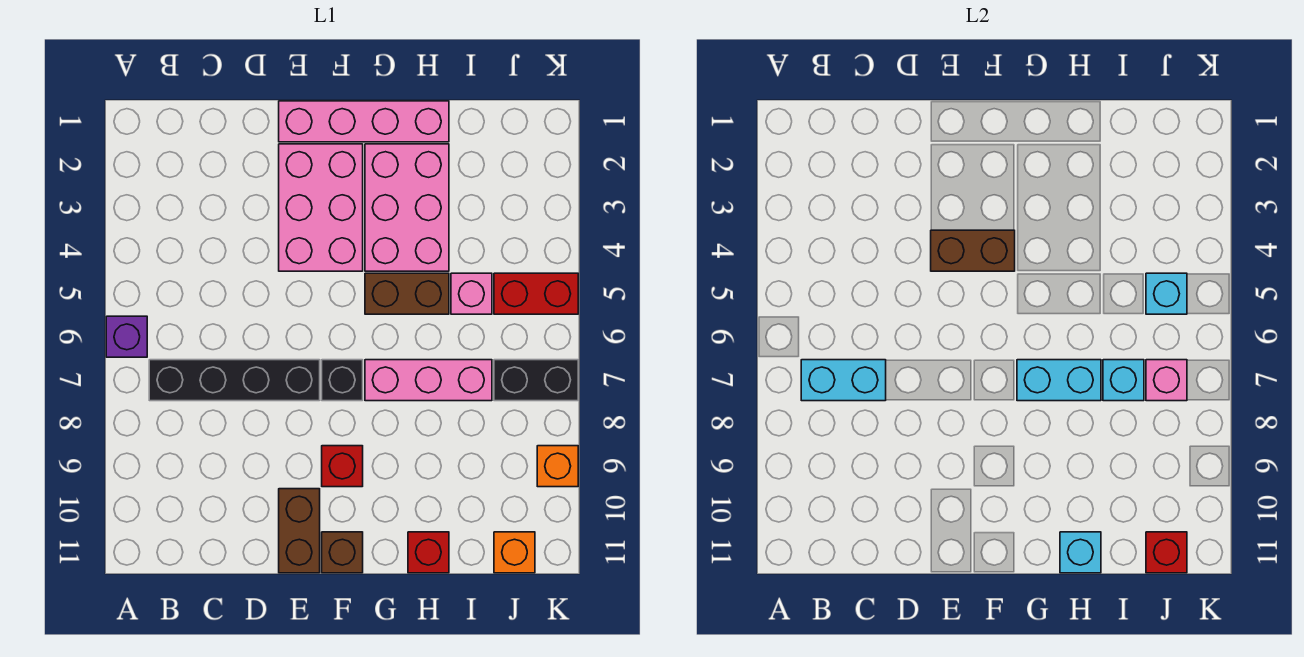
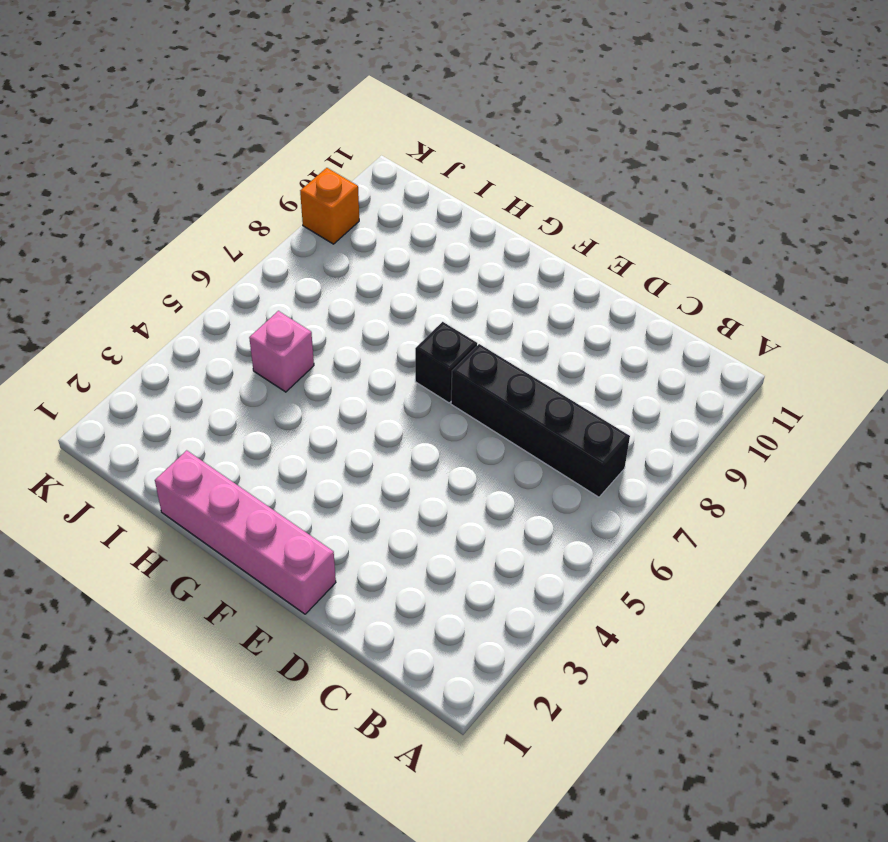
none -> purple brick A6 level 1
none -> pink brick E2:F4 level 1
none -> brown brick E10:E11 level 1

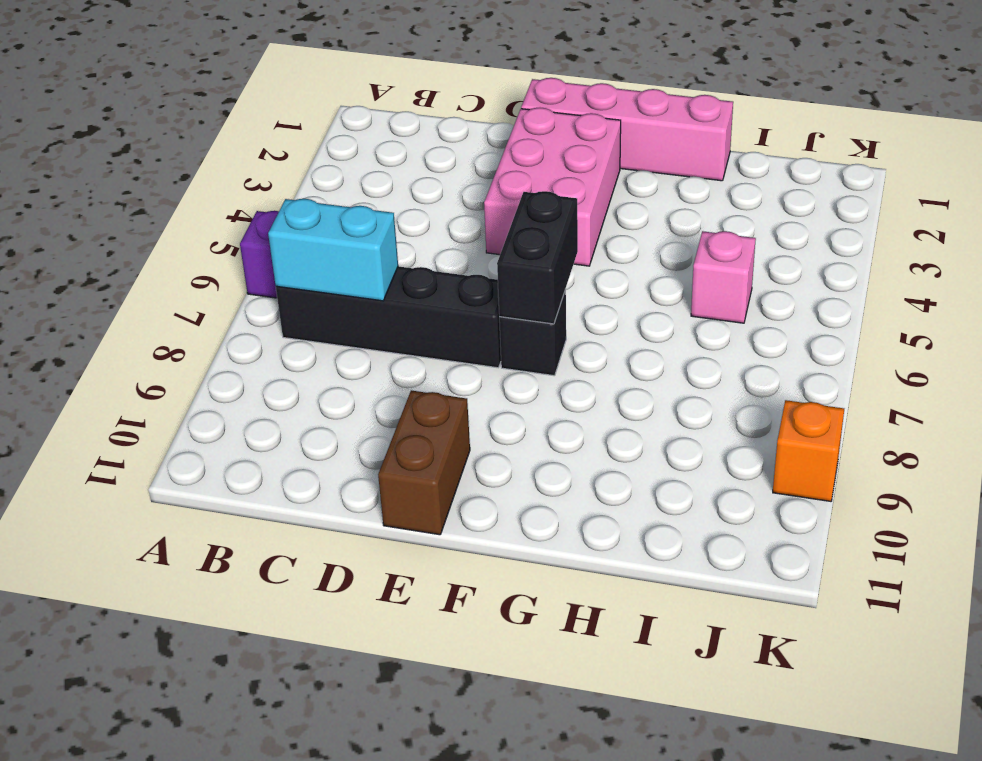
black brick F6:F7 level 2 -> black brick J7:K7 level 1
none -> red brick F9 level 1
none -> brown brick F11 level 1
none -> pink brick G2:H4 level 1

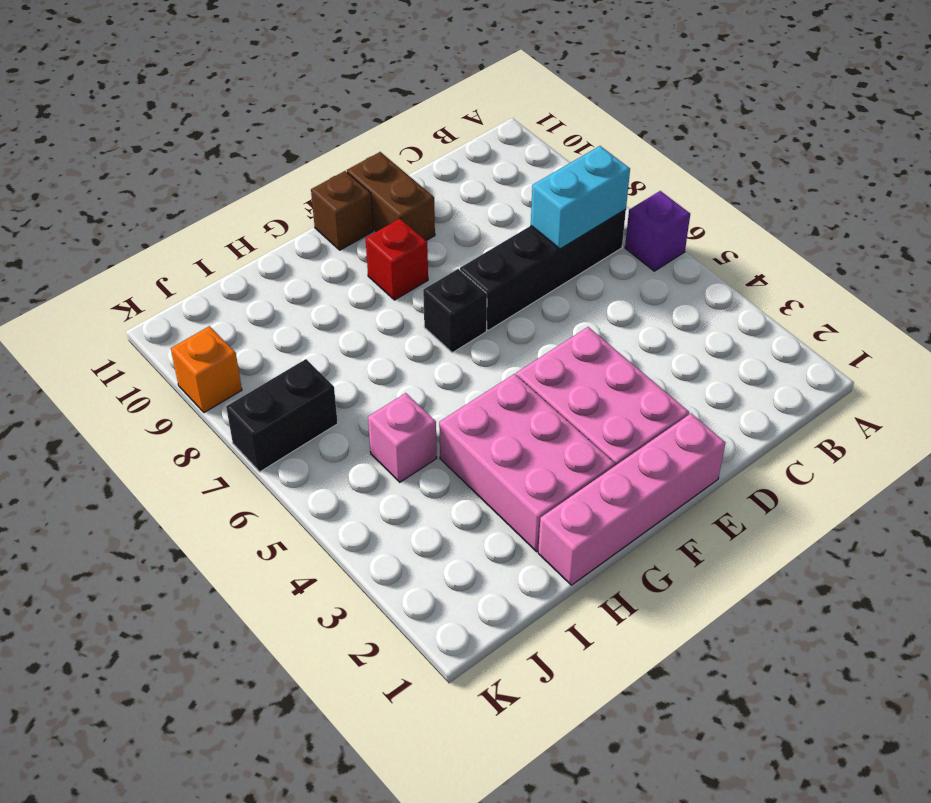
none -> brown brick G5:H5 level 1
none -> pink brick G7:I7 level 1
none -> red brick H11 level 1

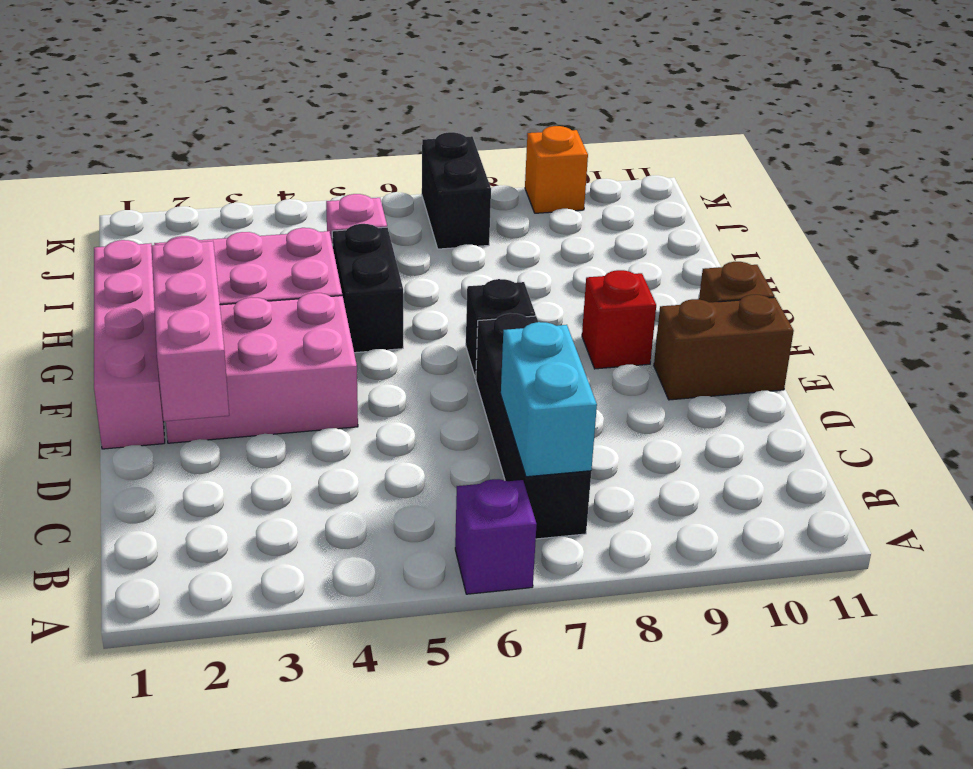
pink brick D2:F2 level 2 -> pink brick G7:I7 level 1
black brick G5:H5 level 1 -> brown brick G5:H5 level 1
none -> red brick H11 level 1
none -> red brick J5:K5 level 1
none -> orange brick J11 level 1

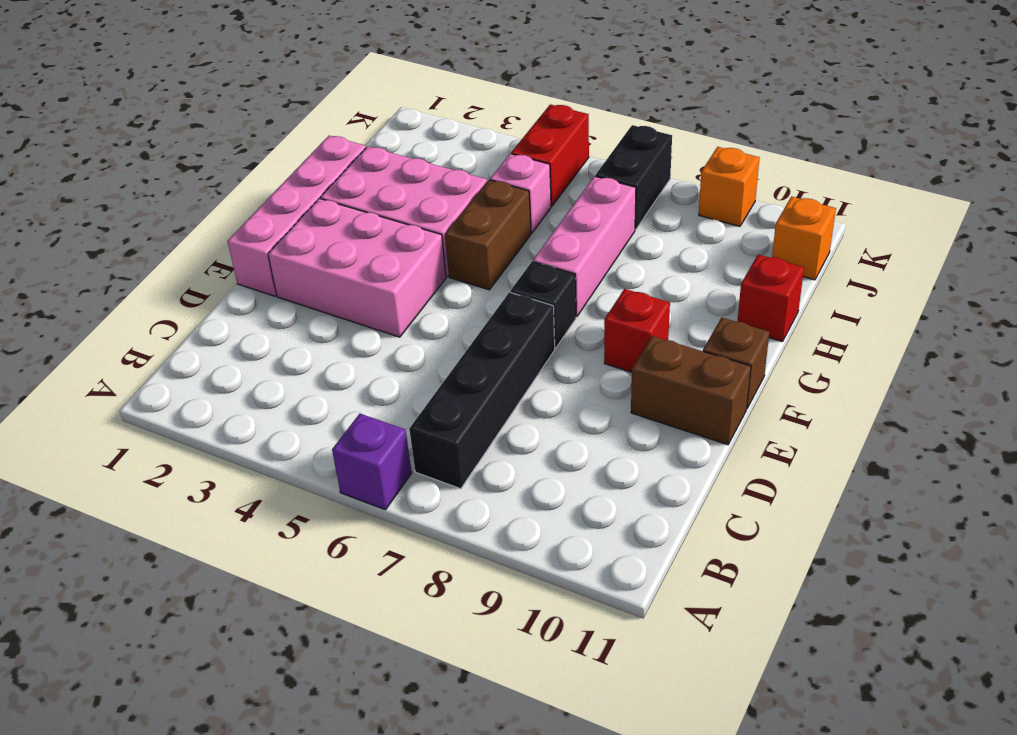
none -> cyan brick B7:C7 level 2
none -> brown brick E4:F4 level 2
none -> cyan brick G7:H7 level 2

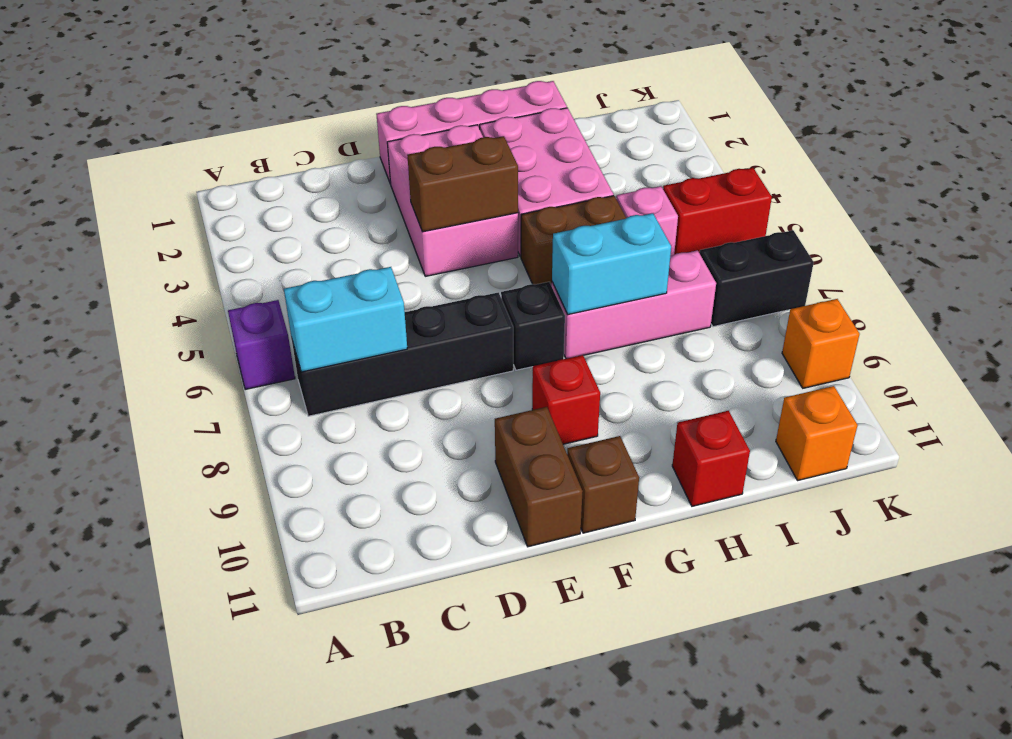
none -> cyan brick H11 level 2
none -> cyan brick I7 level 2
none -> cyan brick J5 level 2

